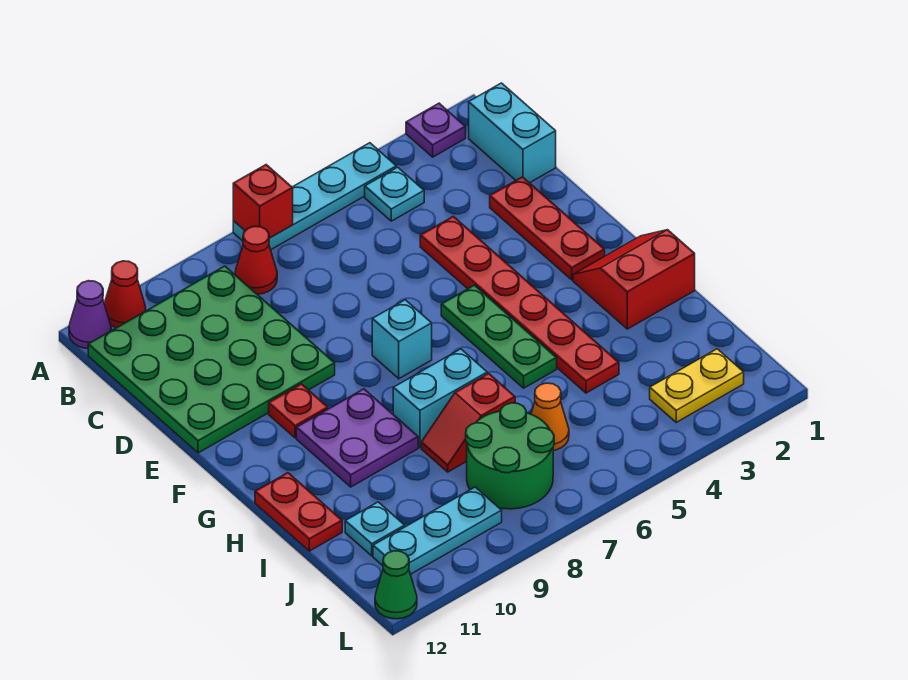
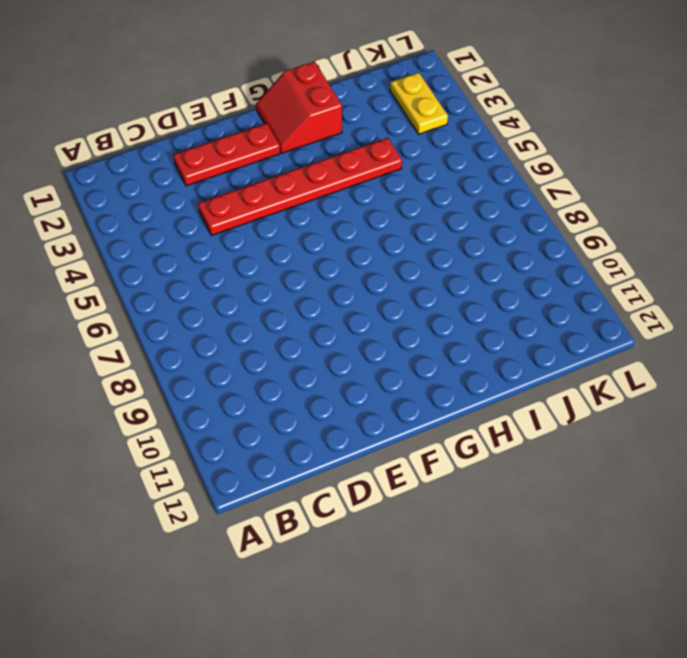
none -> purple plate A2 level 1
none -> cyan plate A4:A7 level 1
none -> red cone A11 level 1

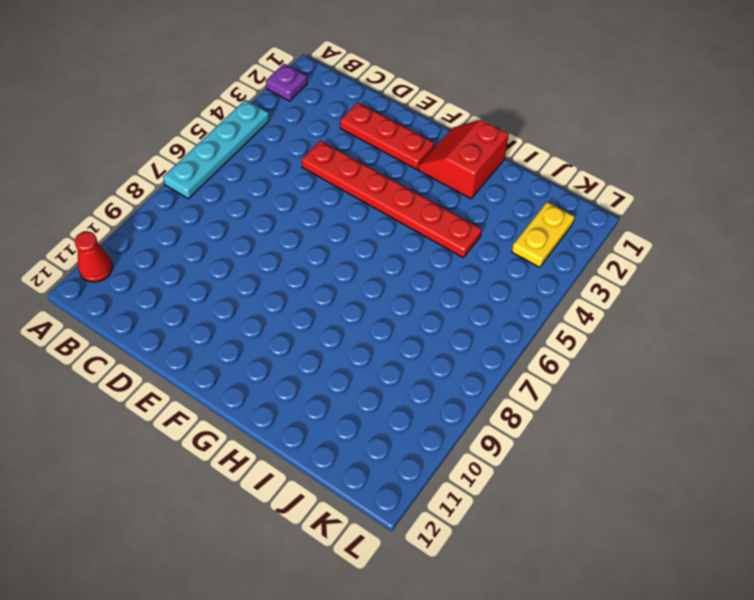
none -> purple cone A12 level 1
none -> cyan brick B1:C1 level 1
none -> cyan plate B4 level 1

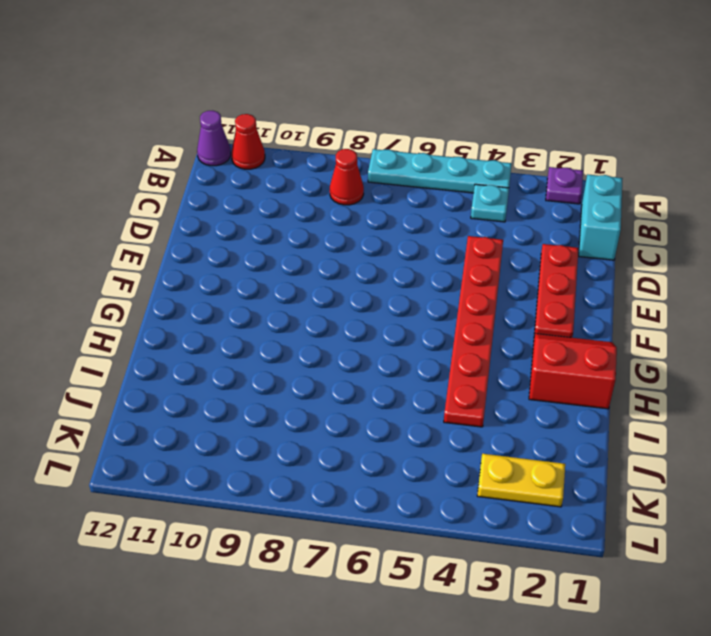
none -> green plate B9:E12 level 1
none -> green plate F5:H5 level 1
none -> cyan brick F7 level 1

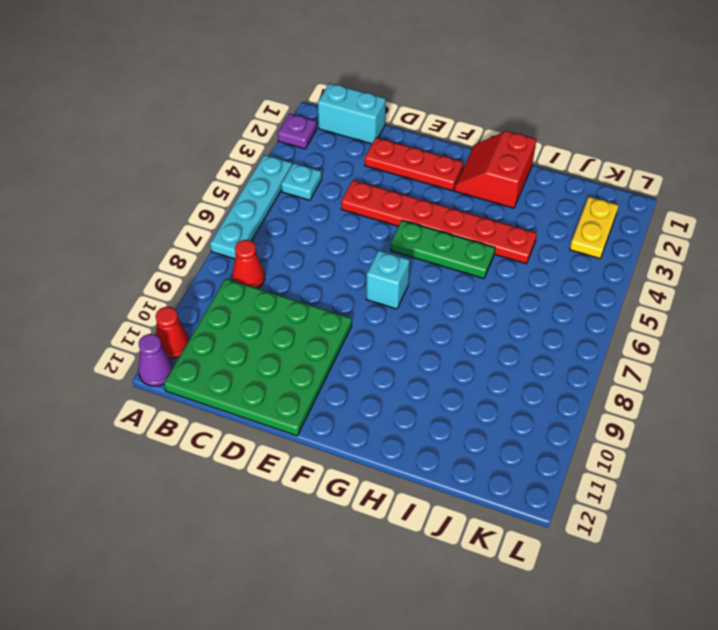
none -> red plate F10 level 1
none -> purple plate G9:H10 level 1
none -> cyan brick H7:H8 level 1

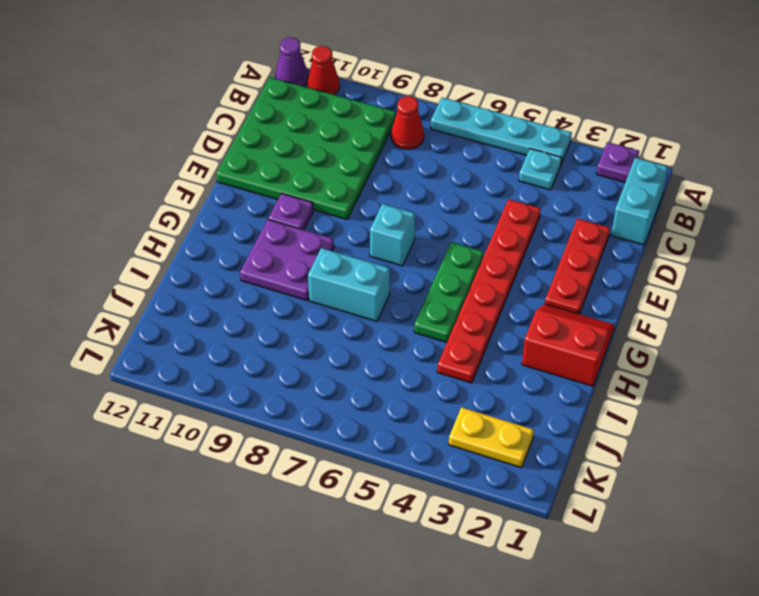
purple plate F10 level 1 -> red plate F10 level 1
none -> red plate H12:I12 level 1
none -> red slope I7:I8 level 1 top 7
none -> orange cone J6 level 1

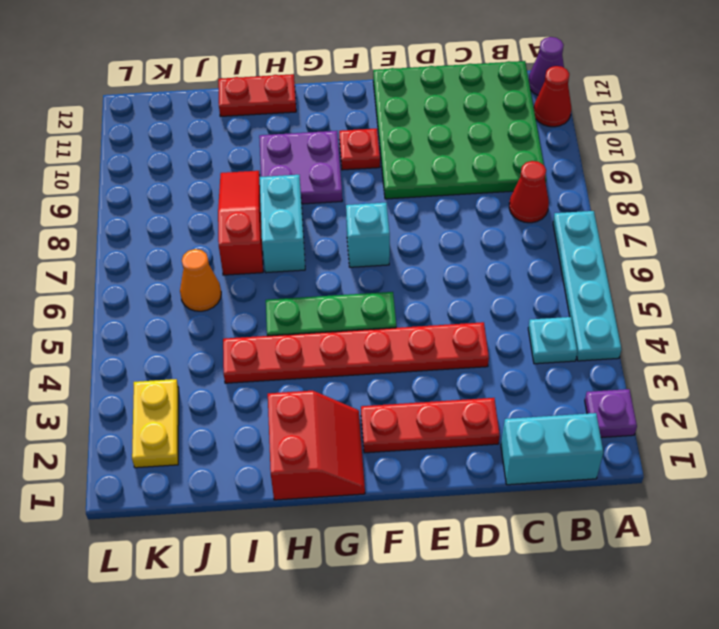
red slope I7:I9 level 1 top 7 -> red slope I7:I8 level 1 top 7
none -> green round brick J7:K8 level 1
none -> cyan plate J11 level 1
none -> cyan plate K9:K11 level 1

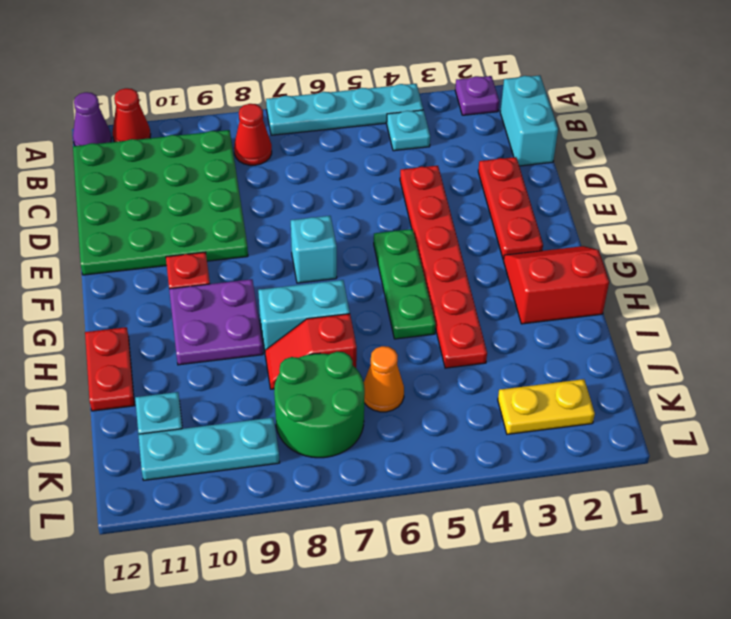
none -> green cone L12 level 1
none -> red brick A7 level 2

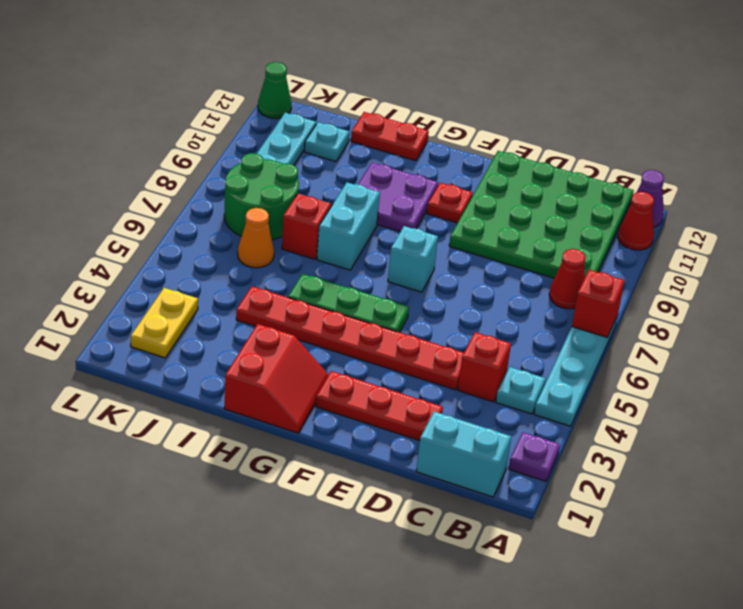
red brick C4 level 1 -> none

